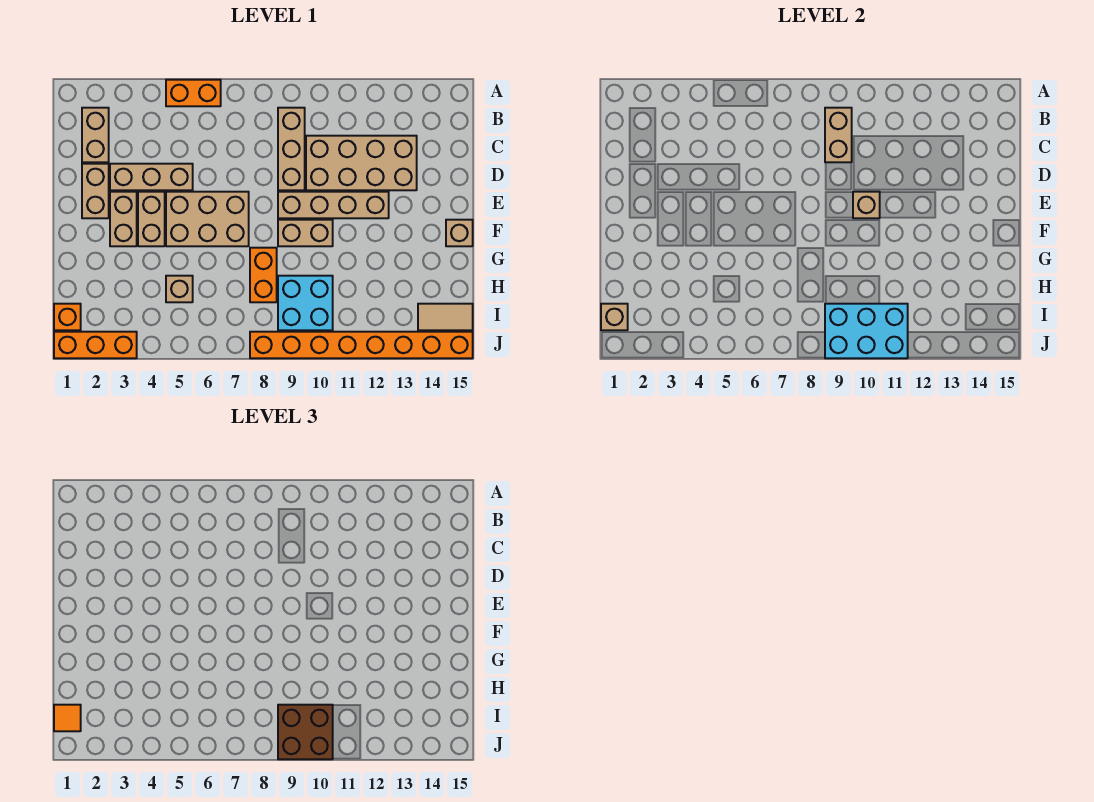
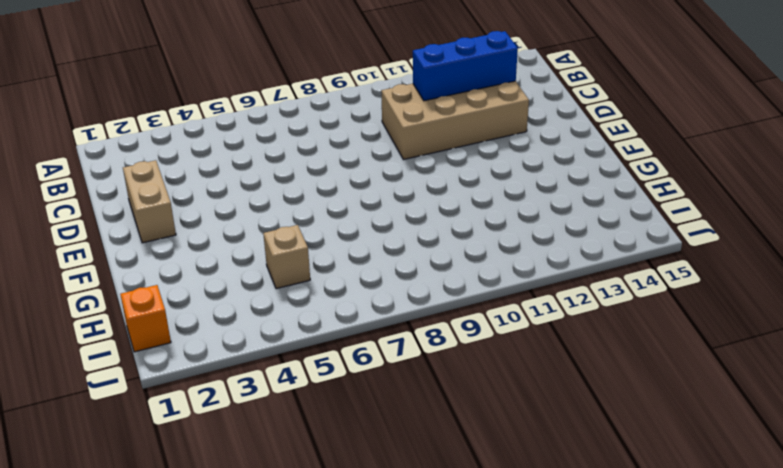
blue brick C11:C13 level 2 -> none
none -> orange brick A5:A6 level 1
none -> tan brick B2:C2 level 1
none -> tan brick B9:D9 level 1

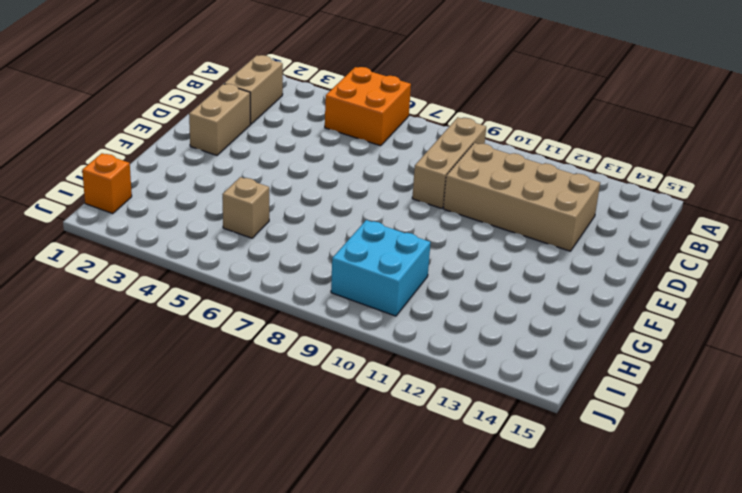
orange brick A5:B6 level 1 -> orange brick A5:A6 level 1
none -> tan brick D3:D5 level 1
none -> tan brick E3:F3 level 1
none -> tan brick E4:F4 level 1

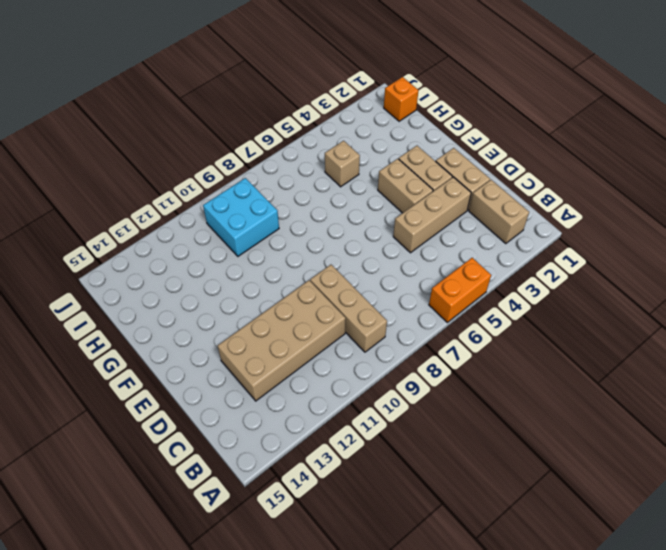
none -> tan brick E5:F7 level 1
none -> tan brick E9:E12 level 1
none -> tan brick F9:F10 level 1

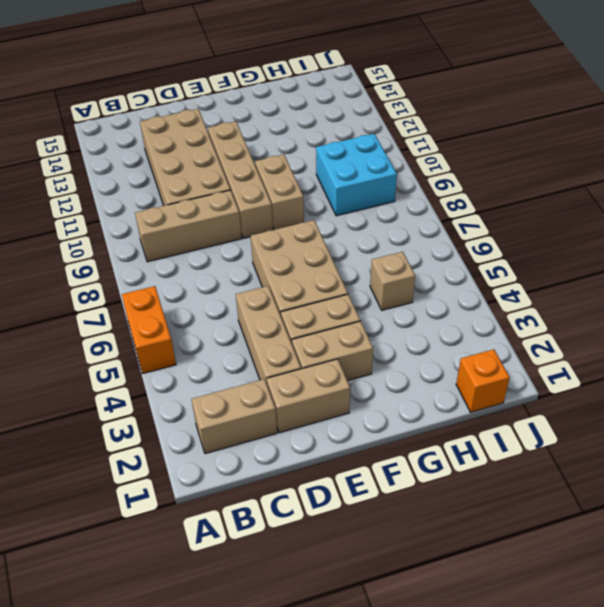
none -> tan brick F15 level 1
none -> orange brick G8:H8 level 1
none -> tan tile I14:I15 level 1

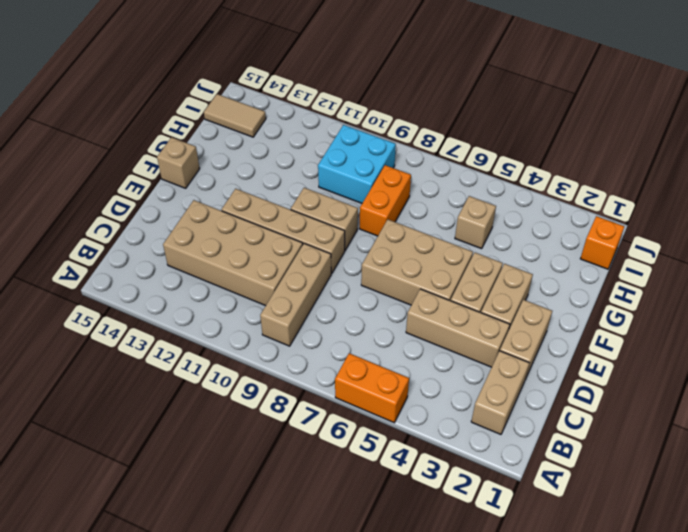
none -> orange brick J1:J3 level 1
none -> orange brick J8:J15 level 1
none -> tan brick B9:C9 level 2

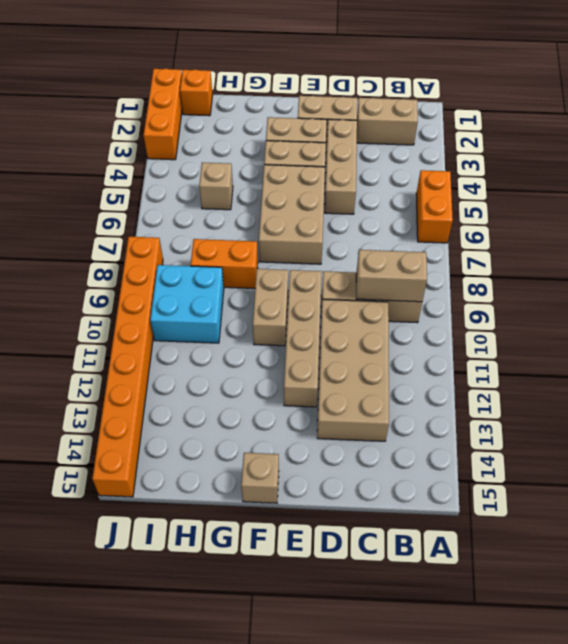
none -> tan tile I14:I15 level 1
none -> tan brick E10 level 2
none -> tan brick I1 level 2

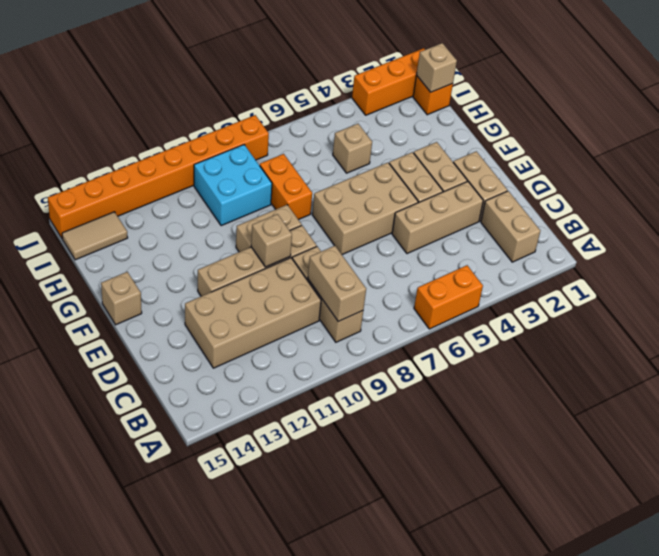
none -> cyan brick I9:J11 level 2
none -> orange tile I1 level 3
none -> brown brick I9:J10 level 3

